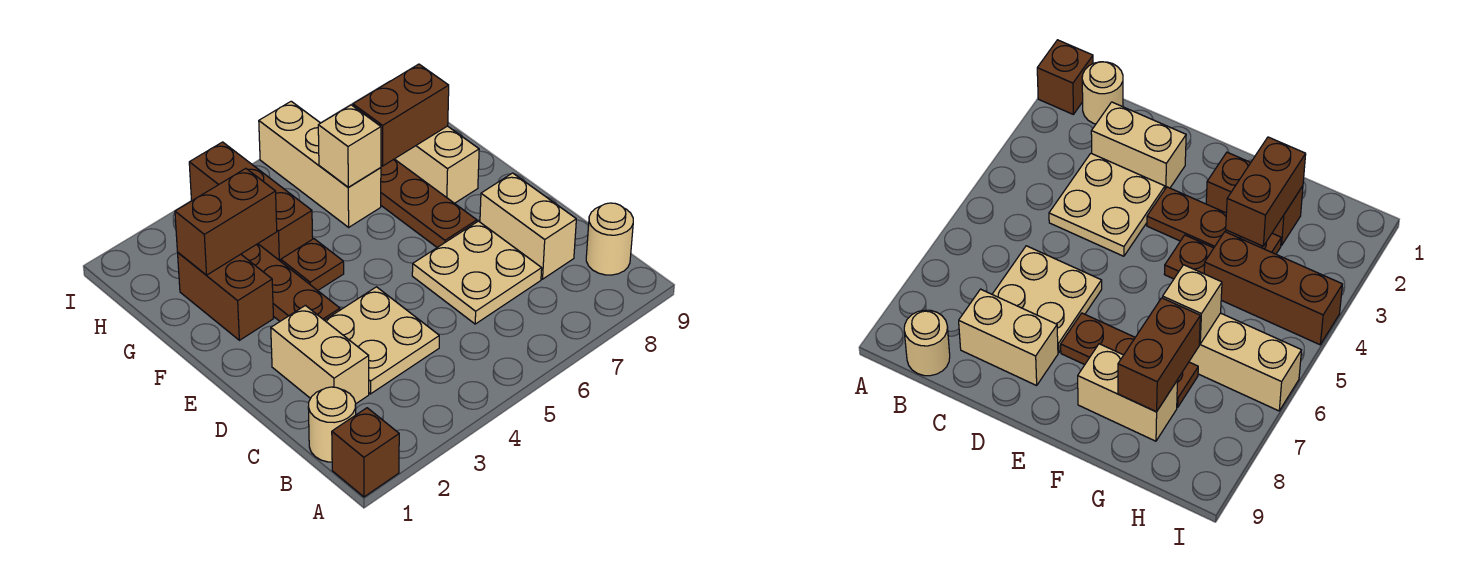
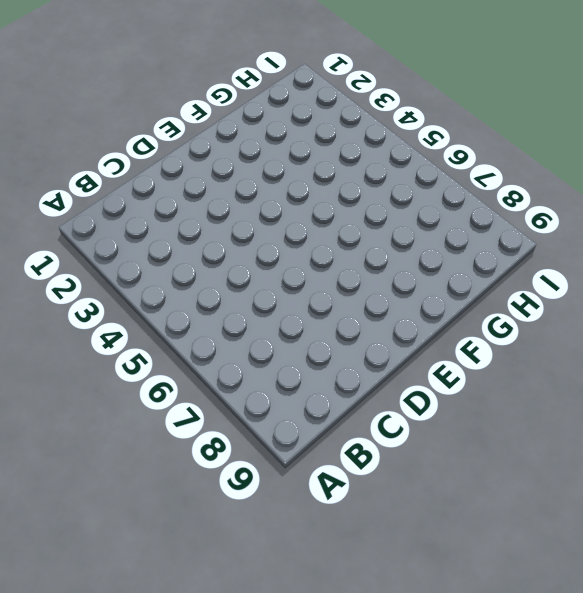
none -> brown brick A1 level 1
none -> tan round brick B1 level 1
none -> tan round brick B9 level 1

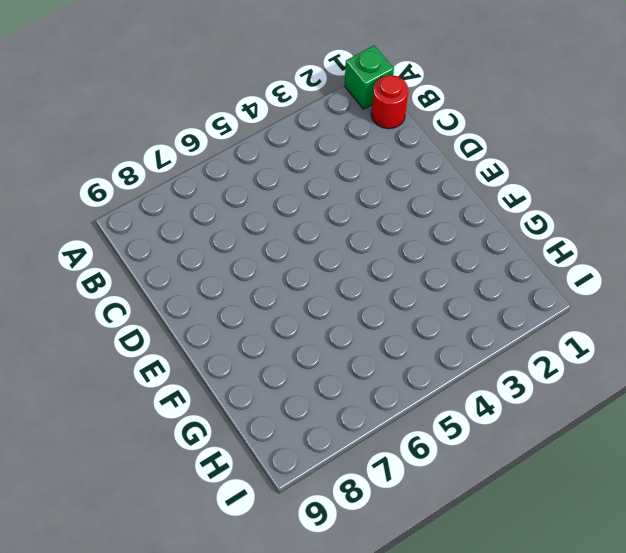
green brick A1 level 1 -> brown brick A1 level 1
red round brick B1 level 1 -> tan round brick B1 level 1
none -> tan round brick B9 level 1
none -> tan brick C2:D2 level 1
none -> tan plate C3:D4 level 1

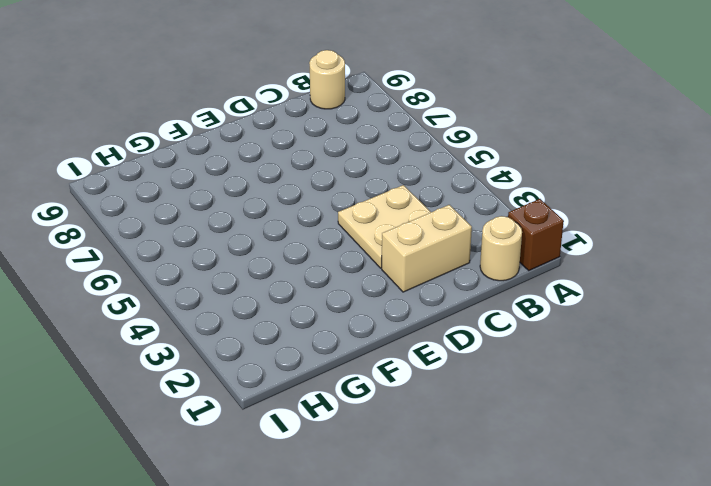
none -> tan plate C6:D7 level 1
none -> tan brick C8:D8 level 1
none -> brown plate E3:G3 level 1

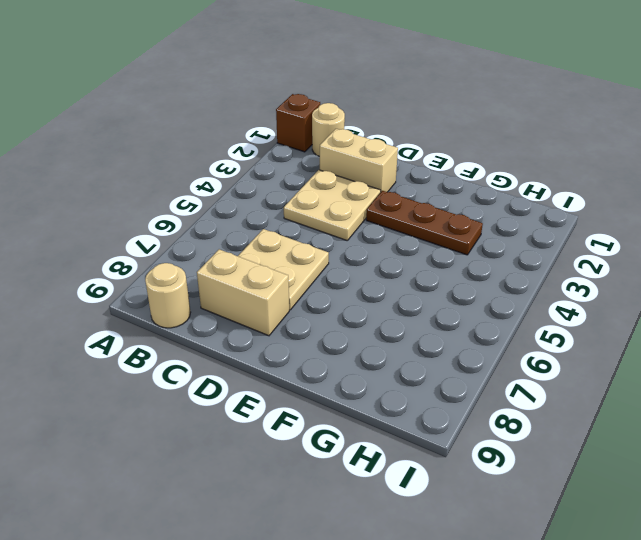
none -> brown plate E7:G7 level 1
none -> brown brick F2:G2 level 1
none -> brown plate F4 level 1

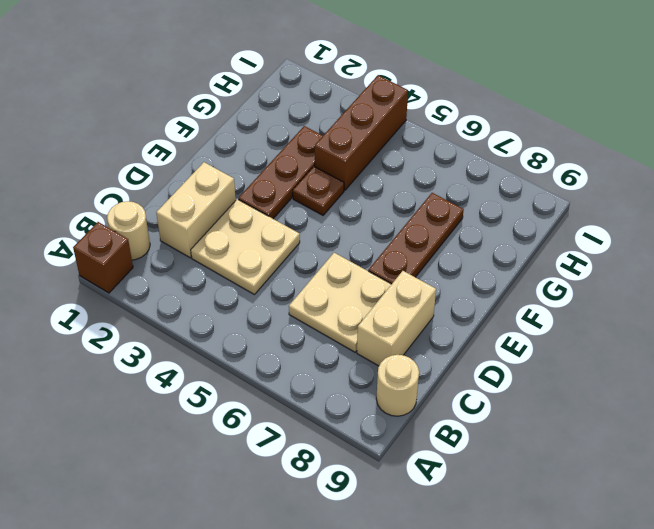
none -> brown brick F2:G2 level 1
none -> tan brick F8:G8 level 1
none -> tan brick G6:I6 level 1

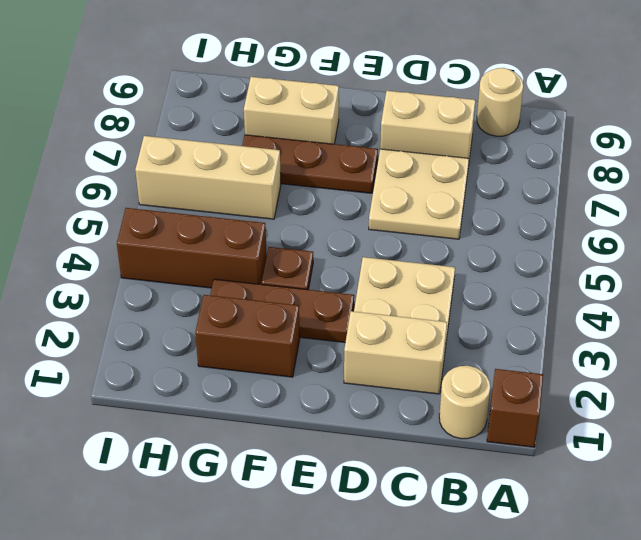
none -> brown brick G2:G3 level 2
none -> tan brick G6 level 2
none -> brown brick G7:G8 level 2

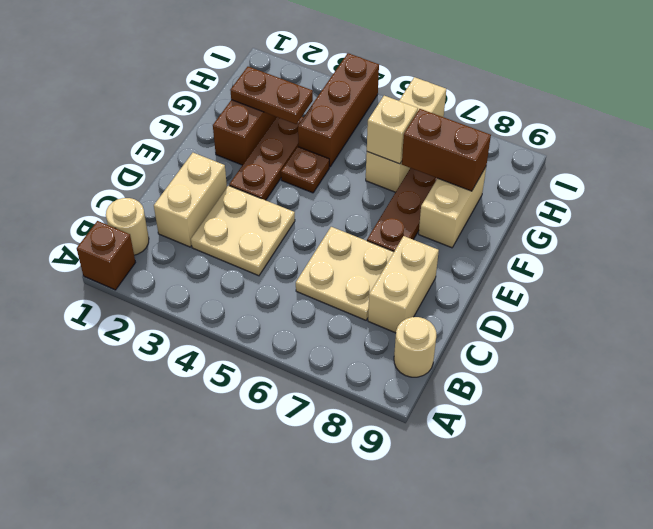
brown plate G2:G3 level 2 -> brown brick G2:G3 level 2

